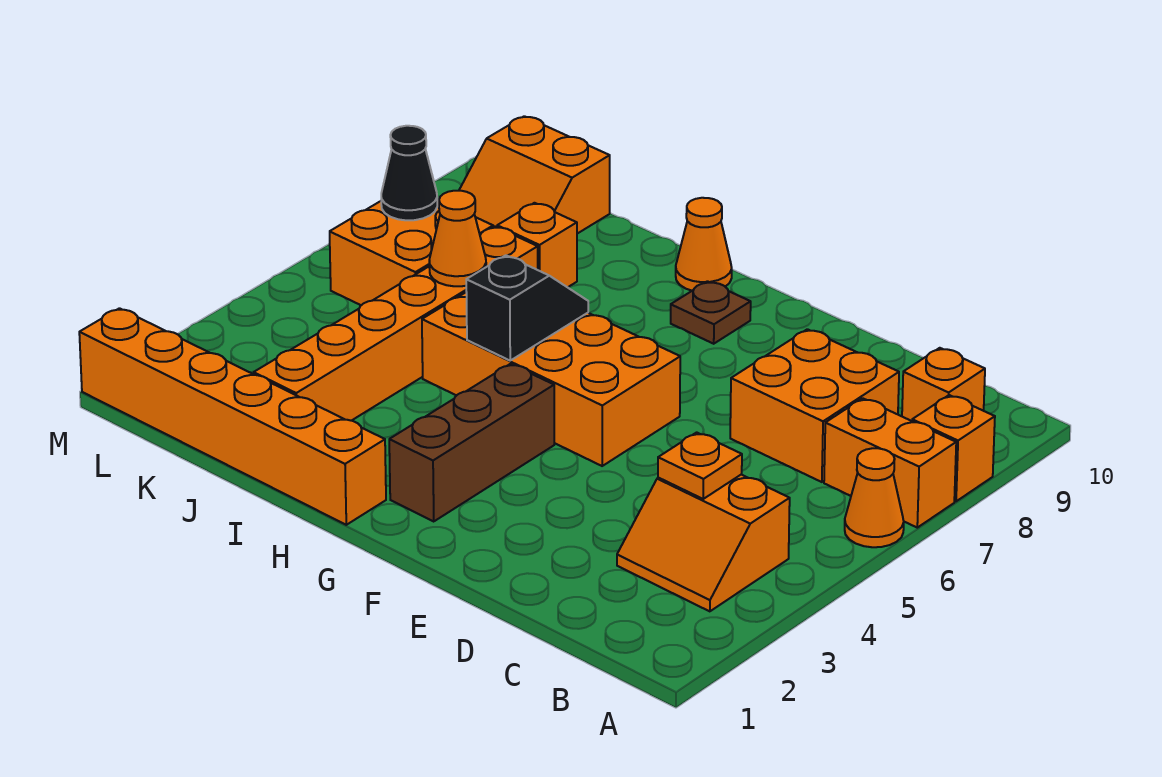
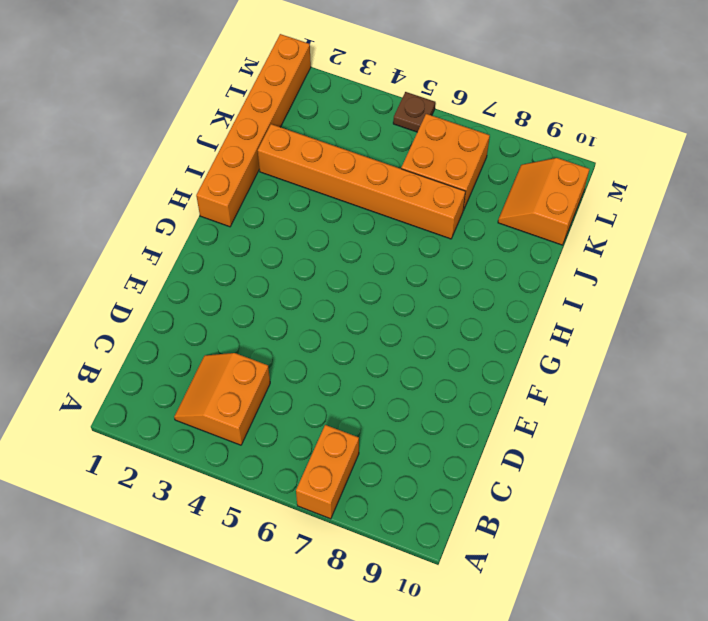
brown plate M5 level 1 -> brown plate G9 level 1
none -> orange cone A6 level 1
none -> orange brick A8 level 1
none -> orange brick B9 level 1

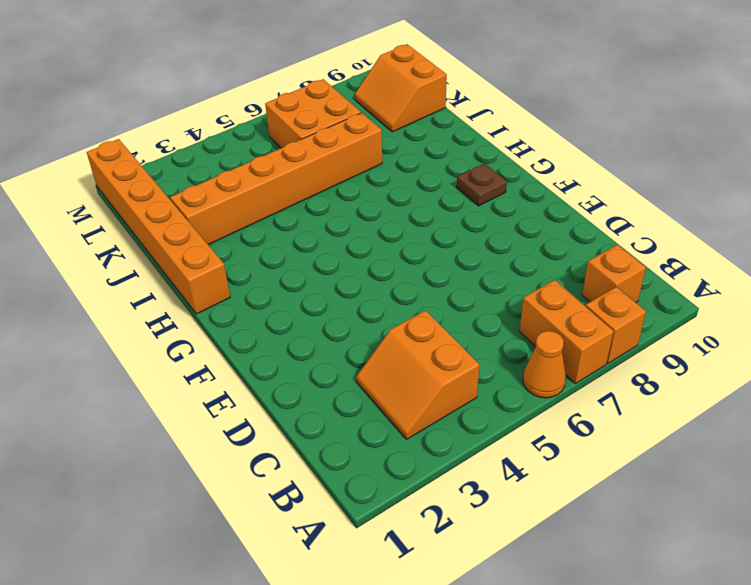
none -> orange brick C7:D8 level 1
none -> orange brick F5:I6 level 1
none -> brown brick G2:G4 level 1

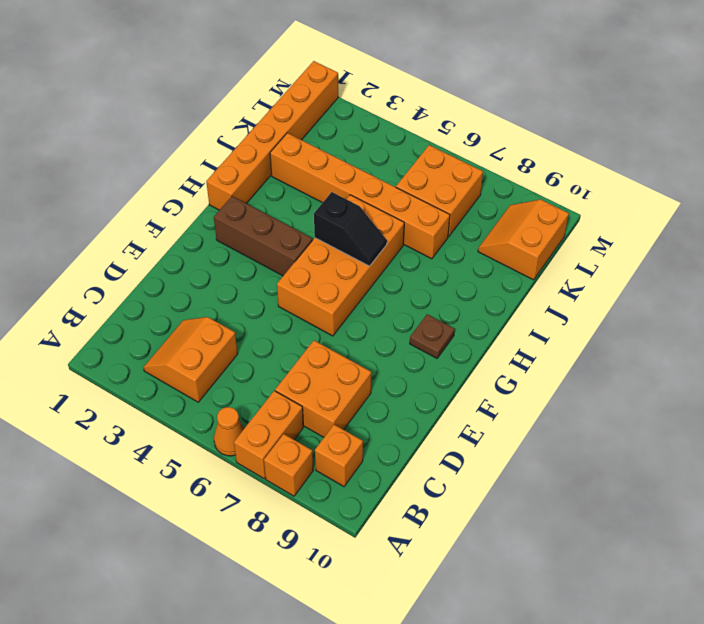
none -> orange cone H10 level 1
none -> orange brick J8 level 1
none -> orange plate C4 level 2

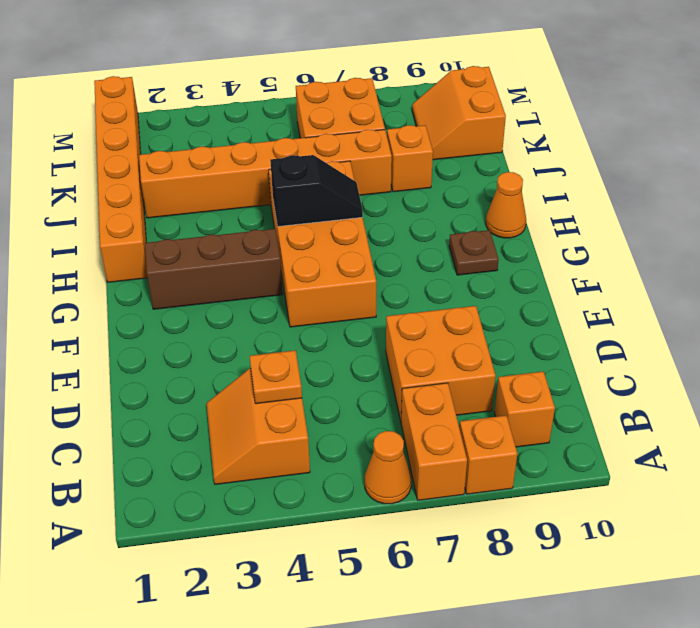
none -> orange cone J6 level 2
none -> black cone L7 level 2

